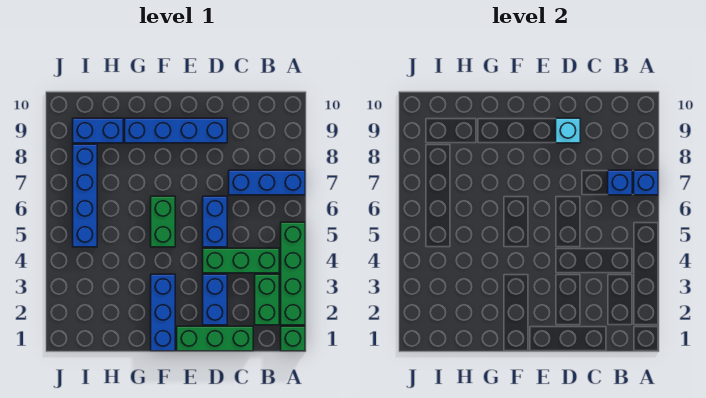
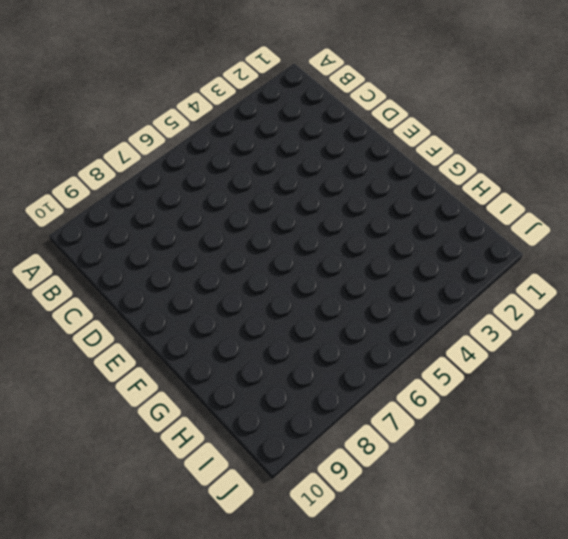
none -> green brick A1 level 1
none -> green brick A2:A5 level 1
none -> blue brick A7:C7 level 1

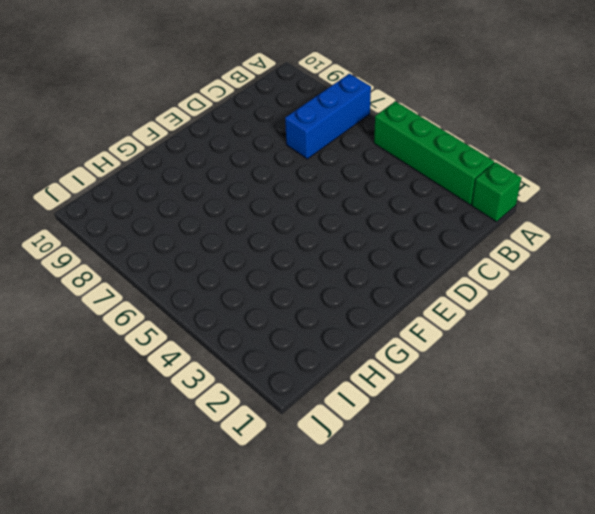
none -> green brick B2:B3 level 1
none -> green brick B4:D4 level 1
none -> green brick C1:E1 level 1

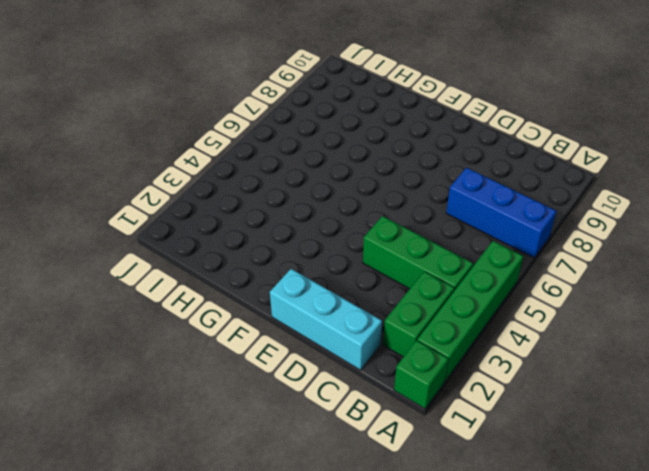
cyan brick C1:E1 level 1 -> green brick C1:E1 level 1
none -> blue brick D2:D3 level 1
none -> blue brick D5:D6 level 1
none -> blue brick D9:G9 level 1

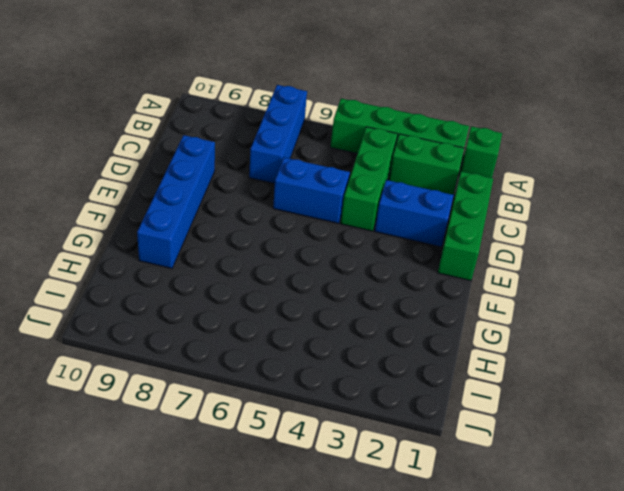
none -> blue brick F1:F3 level 1
none -> green brick F5:F6 level 1
none -> blue brick H9:I9 level 1

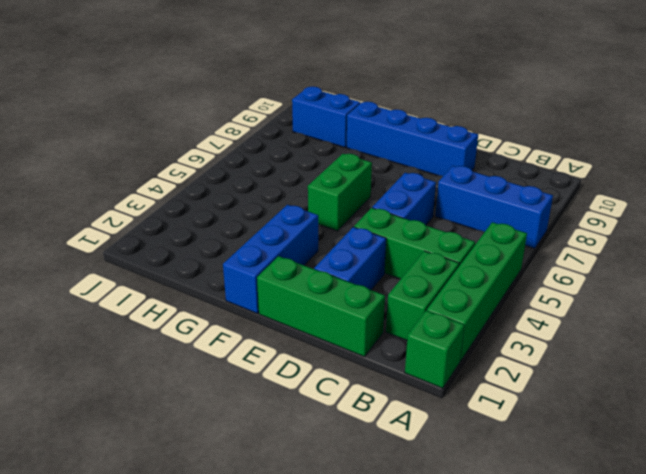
none -> blue brick I5:I8 level 1
none -> blue brick A7 level 2
none -> blue brick B7 level 2

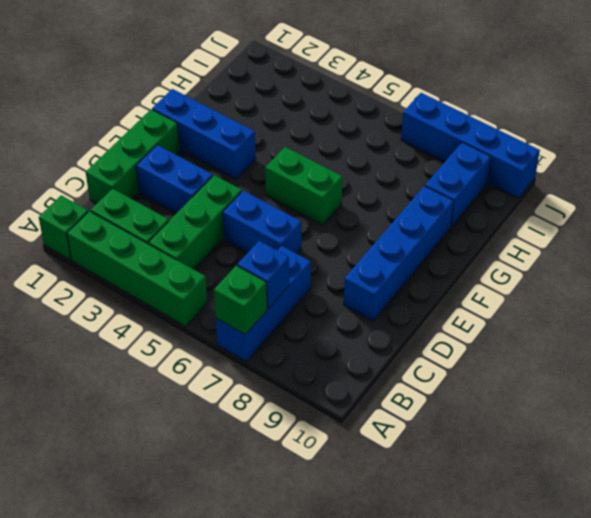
green brick A7 level 2 -> blue brick A7 level 2
blue brick J7:J10 level 1 -> blue brick I5:I8 level 1
none -> cyan brick D9 level 2

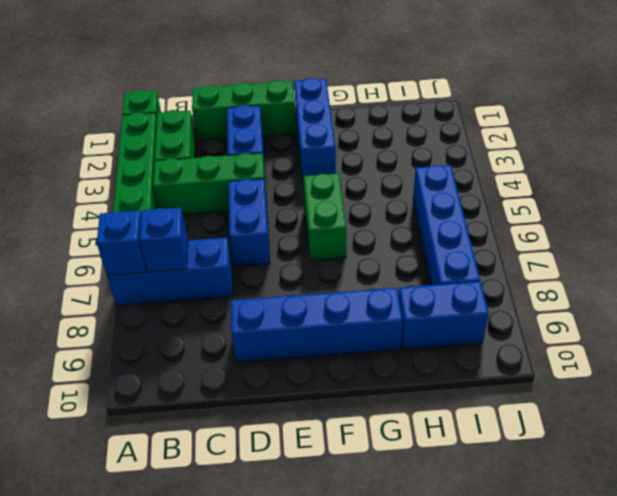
none -> cyan brick D9 level 2

